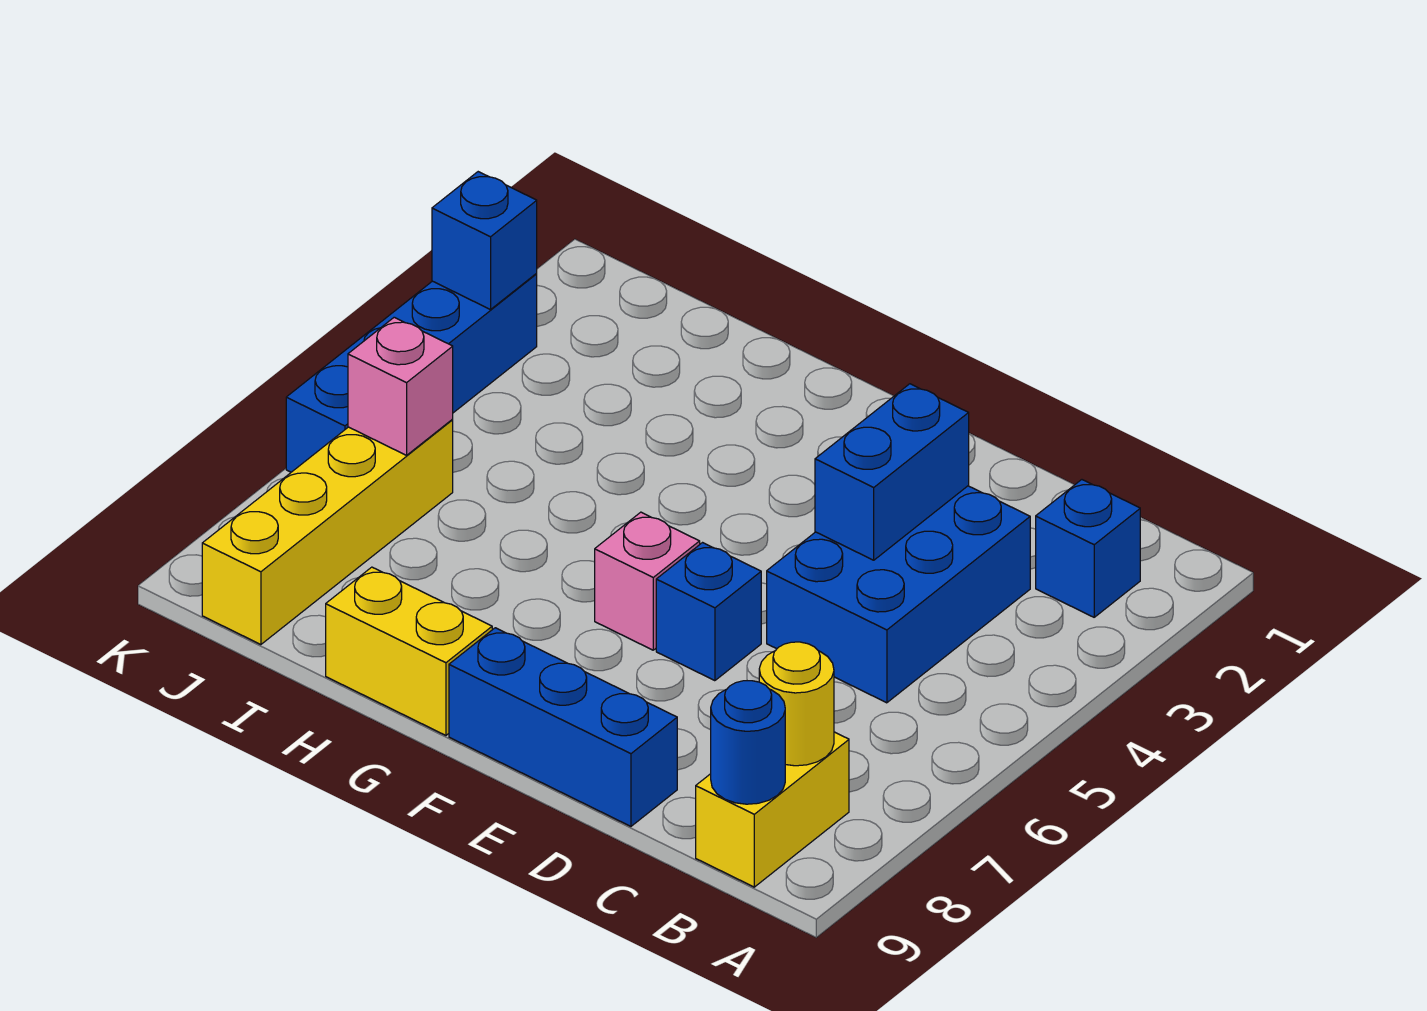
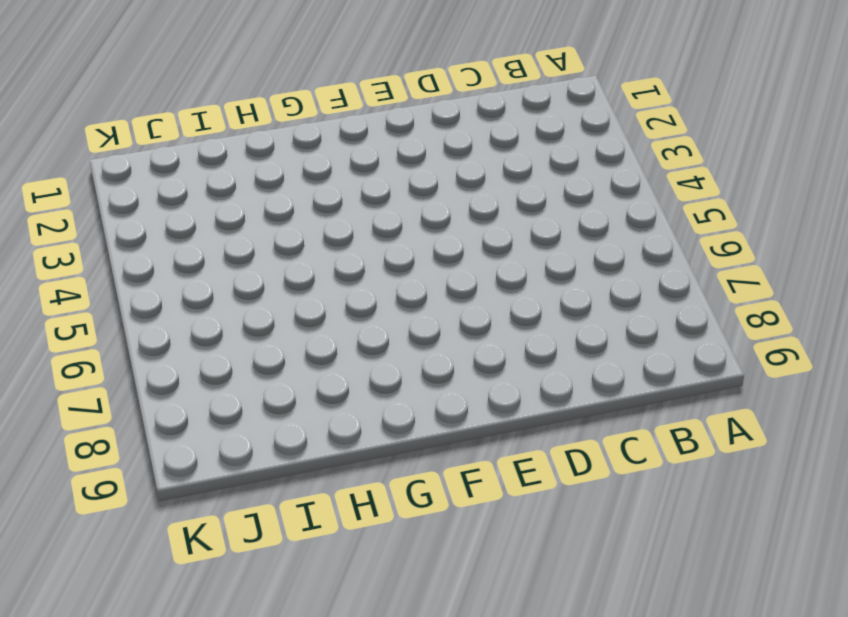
none -> blue brick B2 level 1
none -> yellow brick B8:B9 level 1
none -> blue brick C3:D5 level 1

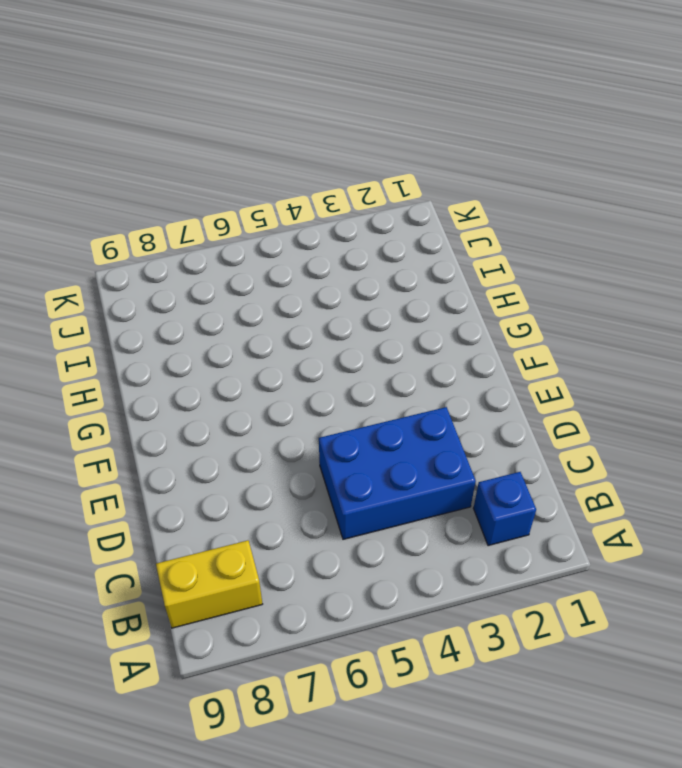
none -> blue brick D9:F9 level 1
none -> blue brick E6 level 1
none -> pink brick F6 level 1

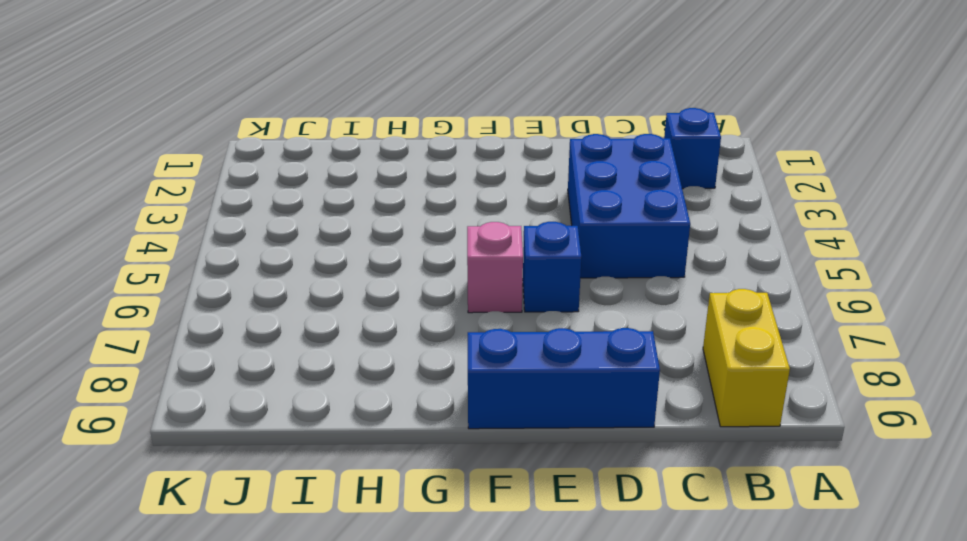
none -> yellow brick G9:H9 level 1
none -> yellow brick J6:J9 level 1
none -> blue brick K3:K6 level 1

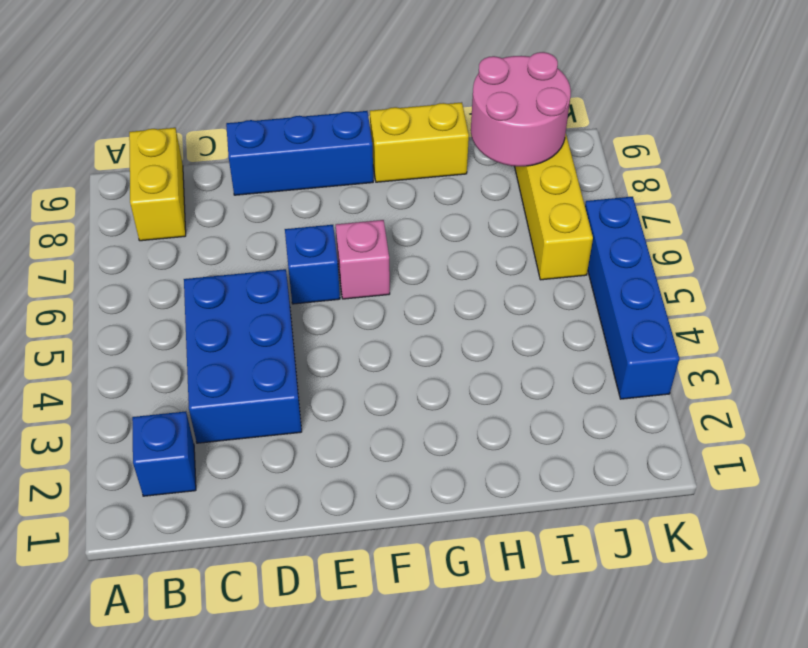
pink round brick I8:J9 level 2 -> none
none -> yellow round brick B8 level 2
none -> blue round brick B9 level 2
none -> blue brick D3:D4 level 2

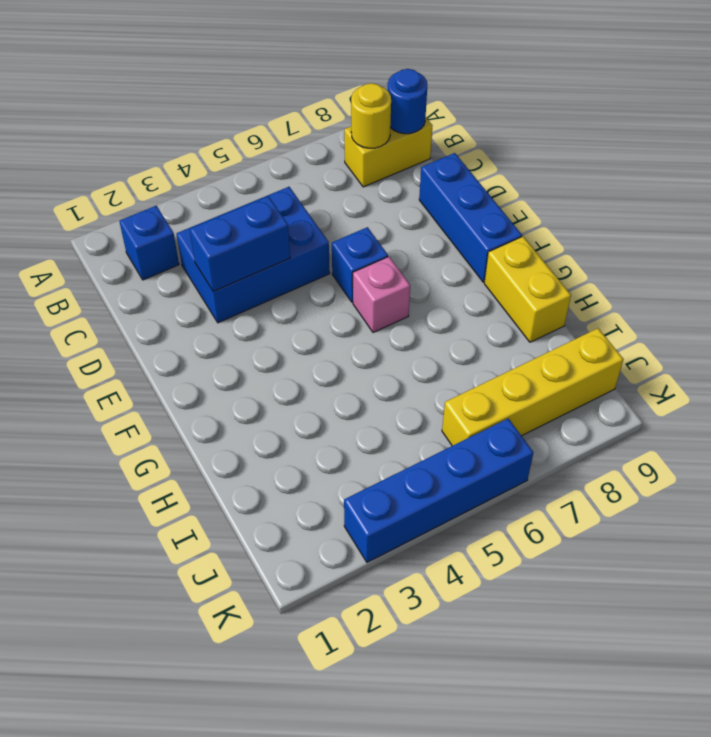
none -> pink brick J6 level 2
none -> blue brick K3 level 2

